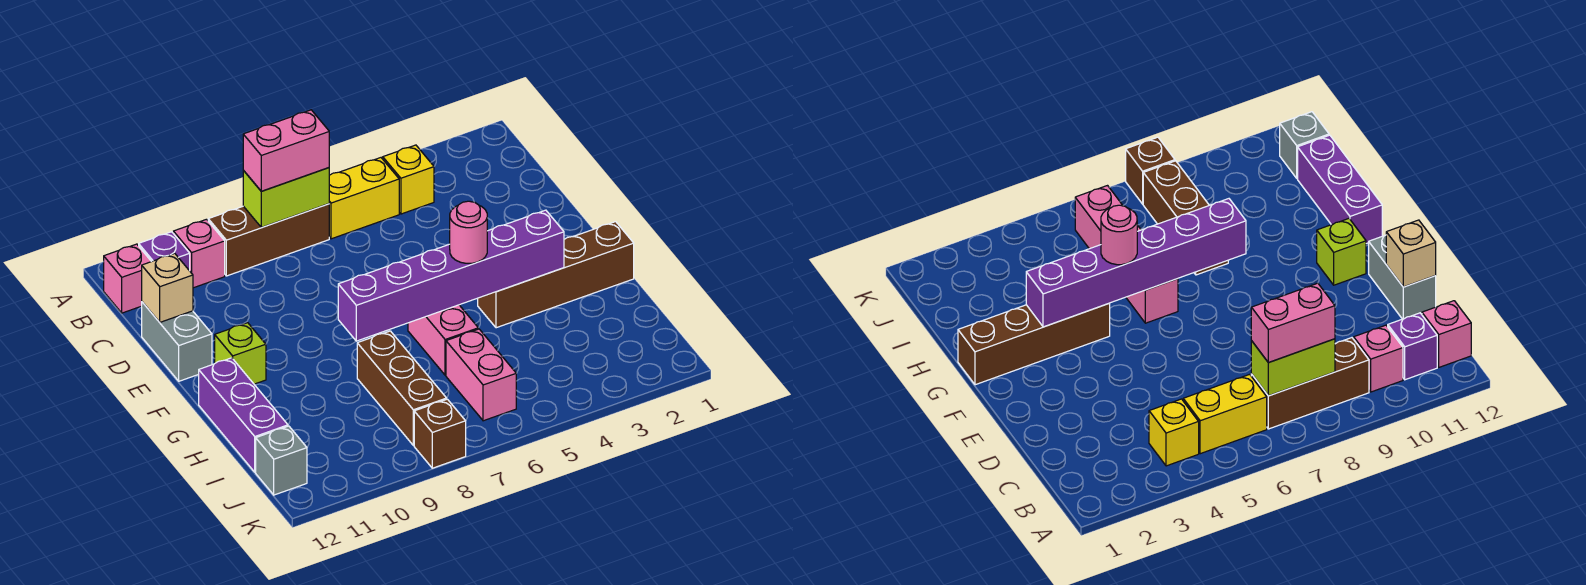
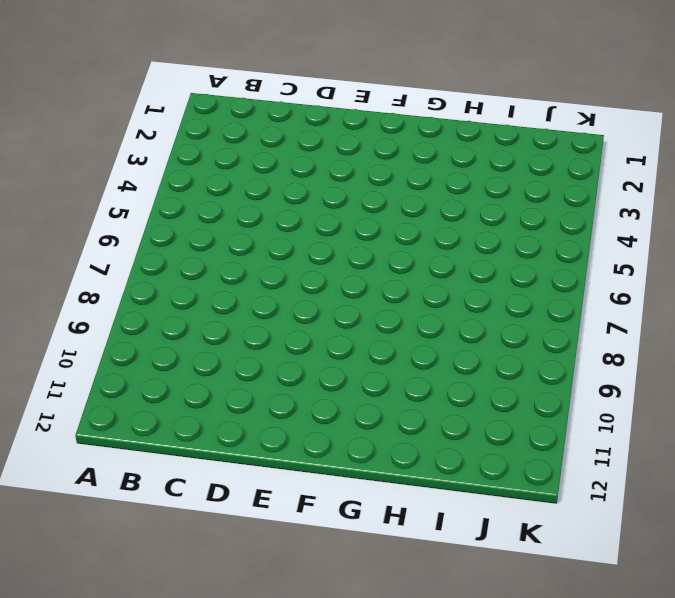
none -> yellow brick B4 level 1
none -> yellow brick B5:B6 level 1
none -> brown brick B7:B9 level 1

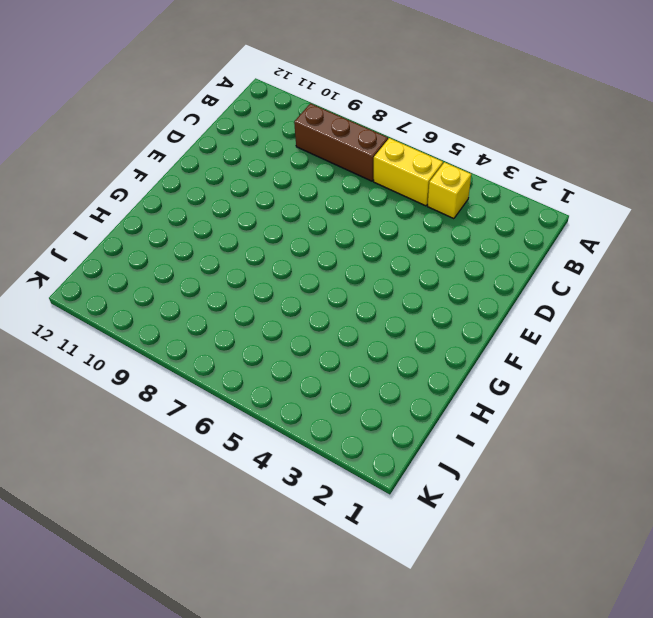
none -> pink brick B10 level 1
none -> purple brick B11 level 1
none -> pink brick B12 level 1

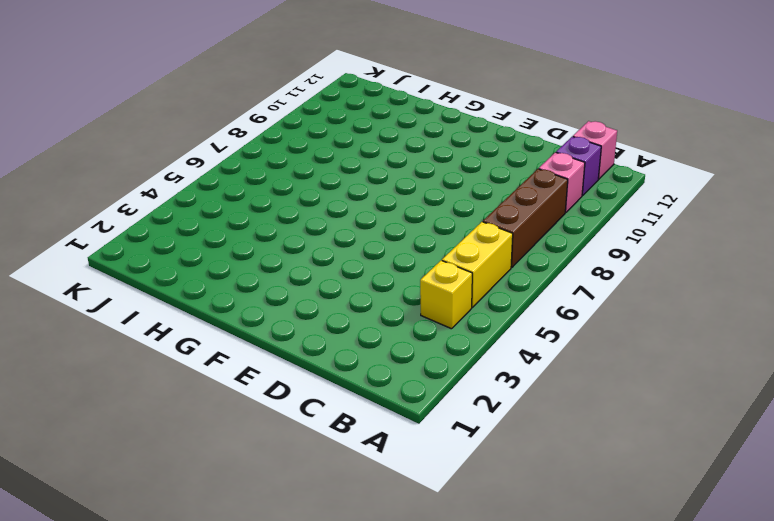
none -> grey brick D12:E12 level 1
none -> lime brick F11 level 1
none -> brown brick G1:G4 level 1

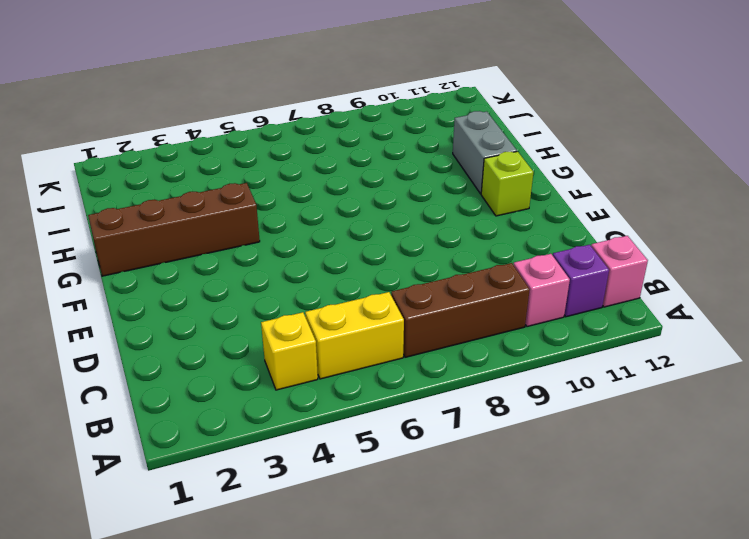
grey brick G11:H11 level 1 -> grey brick D12:E12 level 1
none -> pink brick G6:H6 level 1
none -> purple brick G12:I12 level 1
none -> brown brick H8:J8 level 1

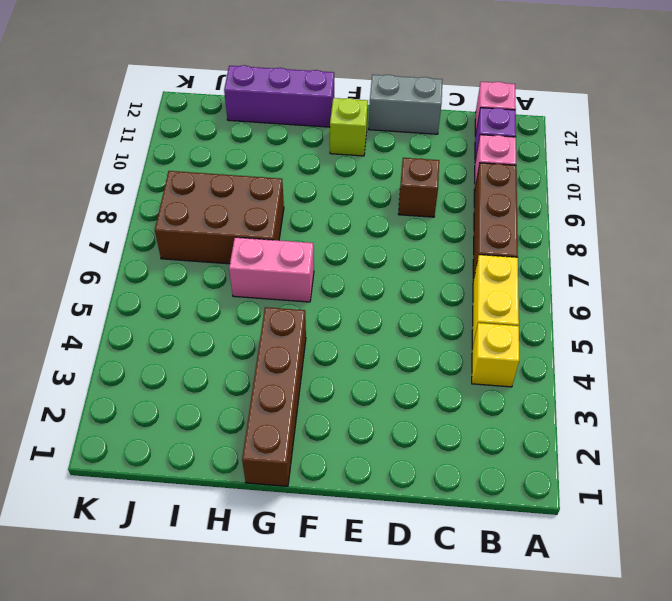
brown brick D9 level 1 -> brown brick K8 level 1
brown brick H7:J8 level 1 -> brown brick H8:J8 level 1
none -> pink brick I6:J6 level 1
none -> grey brick J12 level 1
none -> lime brick B7:B8 level 2

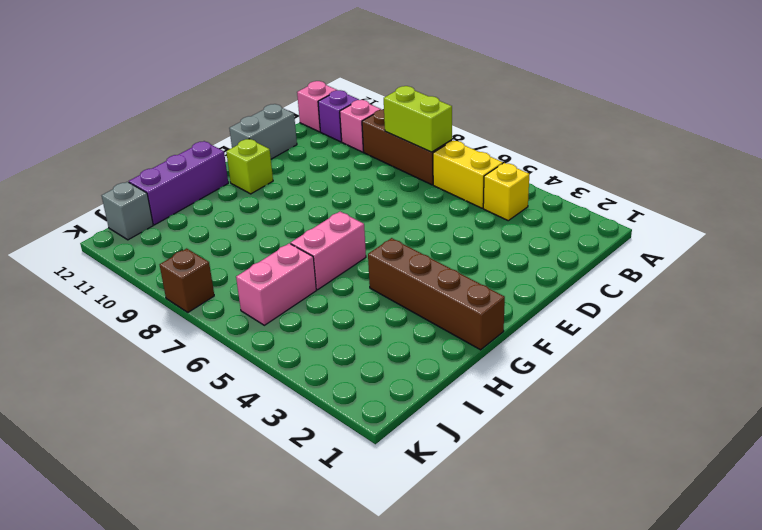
none -> brown brick H8:J8 level 1
none -> tan brick D12 level 2
none -> purple brick G3:G8 level 2

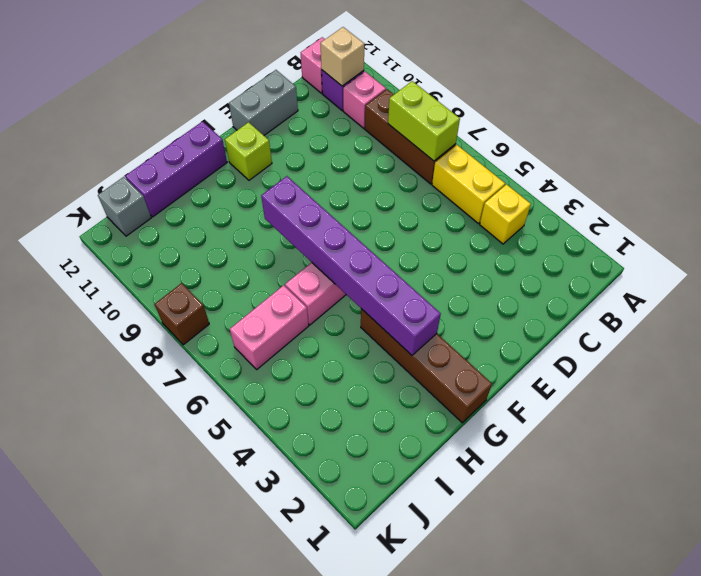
tan brick B11 level 2 -> tan brick D12 level 2
none -> brown brick H8:J8 level 1
none -> pink brick B7:B8 level 3
none -> pink round brick G5 level 3

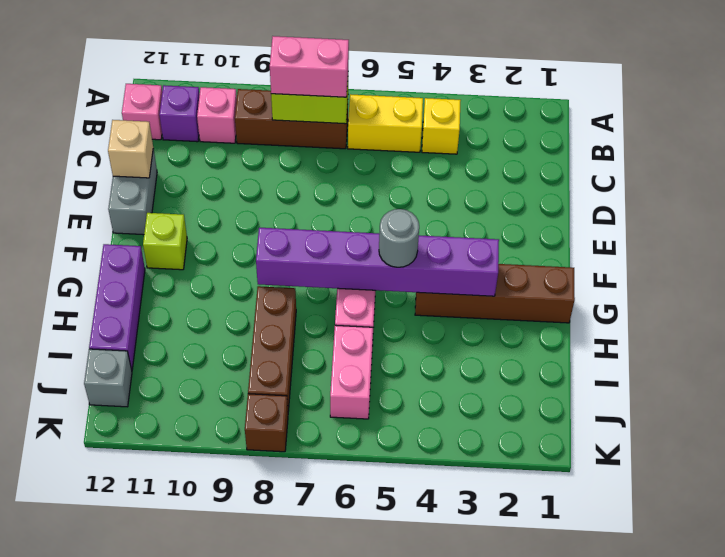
grey round brick G5 level 3 -> pink round brick G5 level 3

